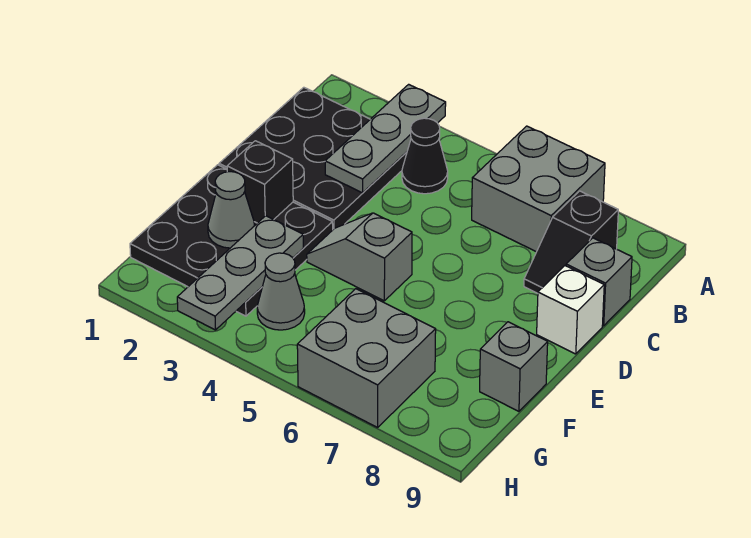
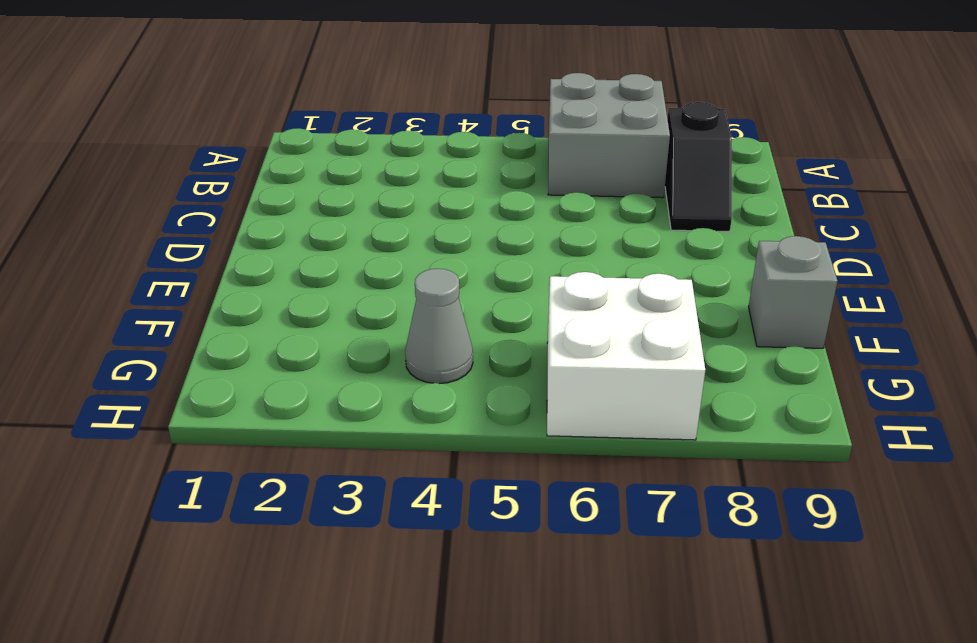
white brick G6:H7 level 1 -> grey brick G6:H7 level 1
none -> black plate B1:D3 level 1
none -> black cone B4 level 1
none -> grey brick C9 level 1

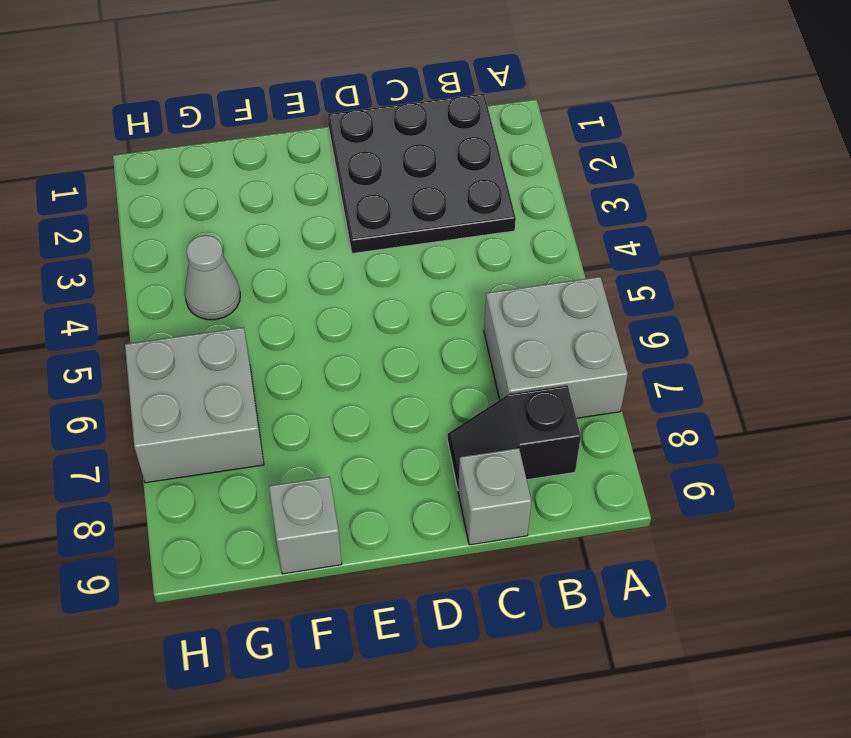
none -> black cone B4 level 1
none -> white brick D9 level 1
none -> black plate E1:G3 level 1

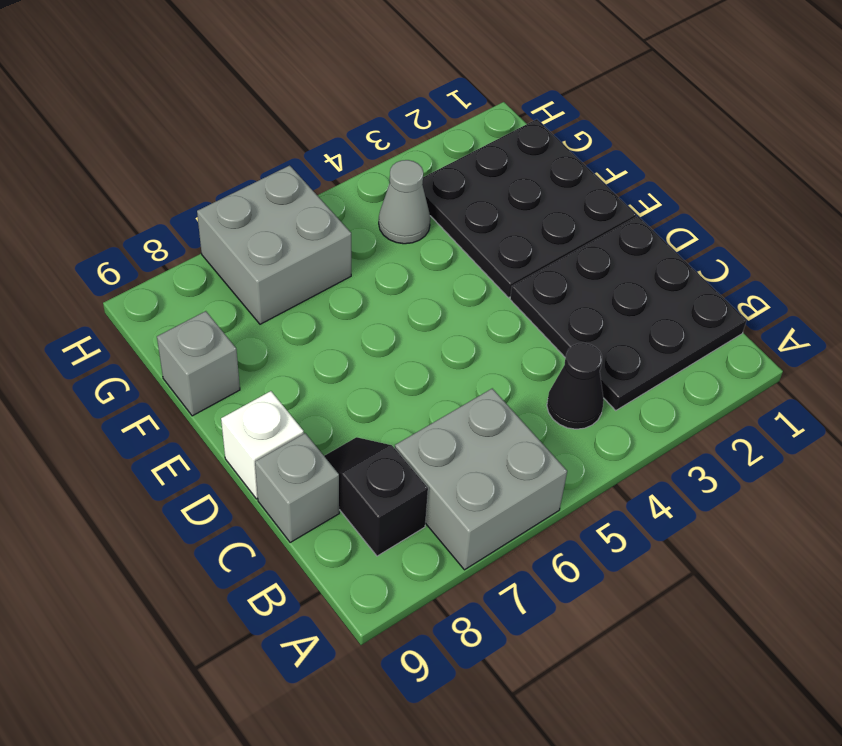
none -> grey slope E4:E5 level 1 top 5
none -> grey plate A3:C3 level 2
none -> black brick E2 level 2

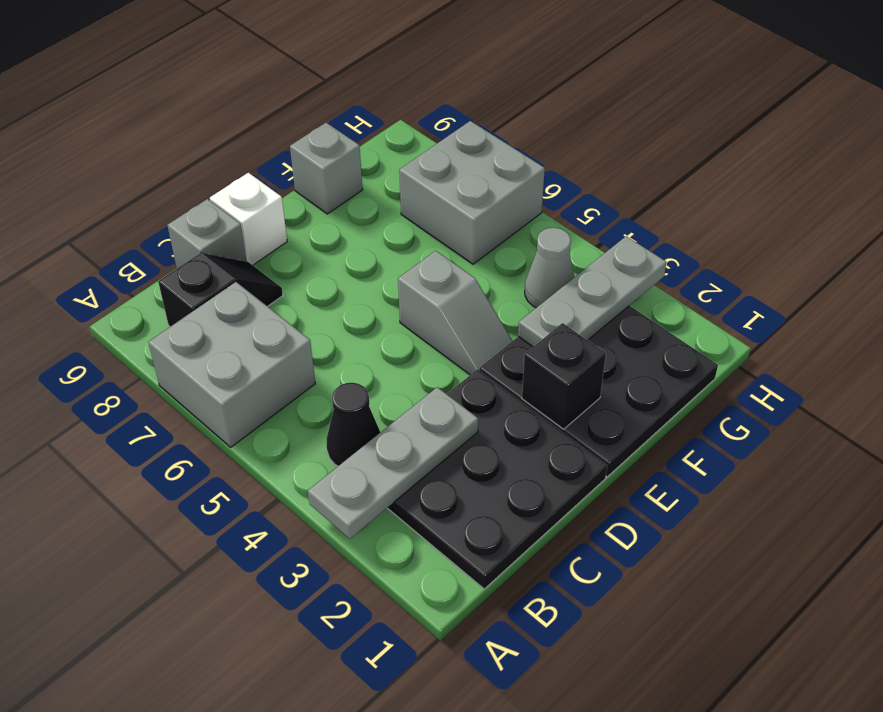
none -> grey cone F2 level 2

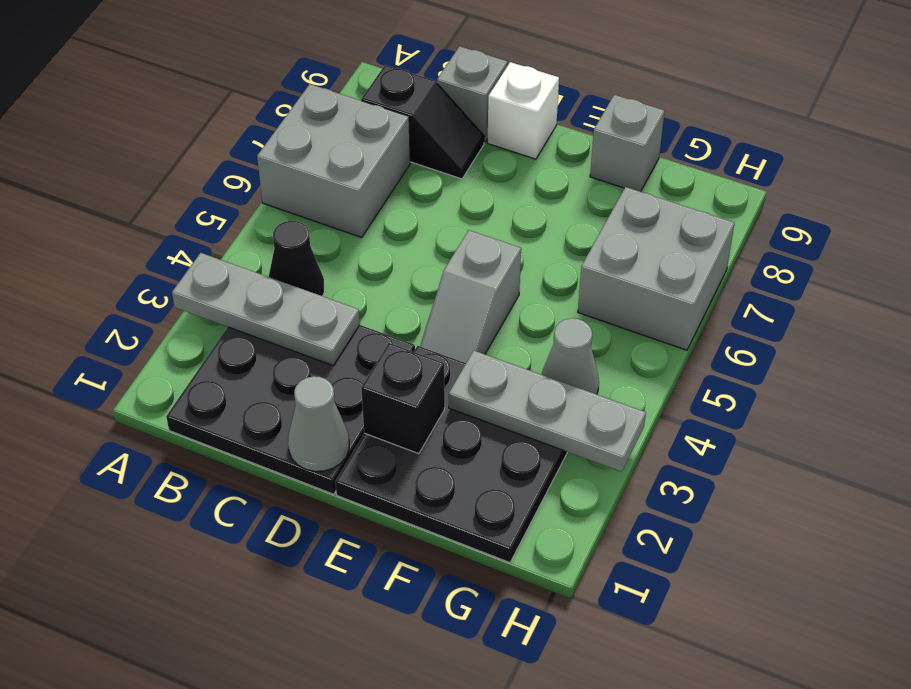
grey cone D1 level 2 -> grey cone F2 level 2

